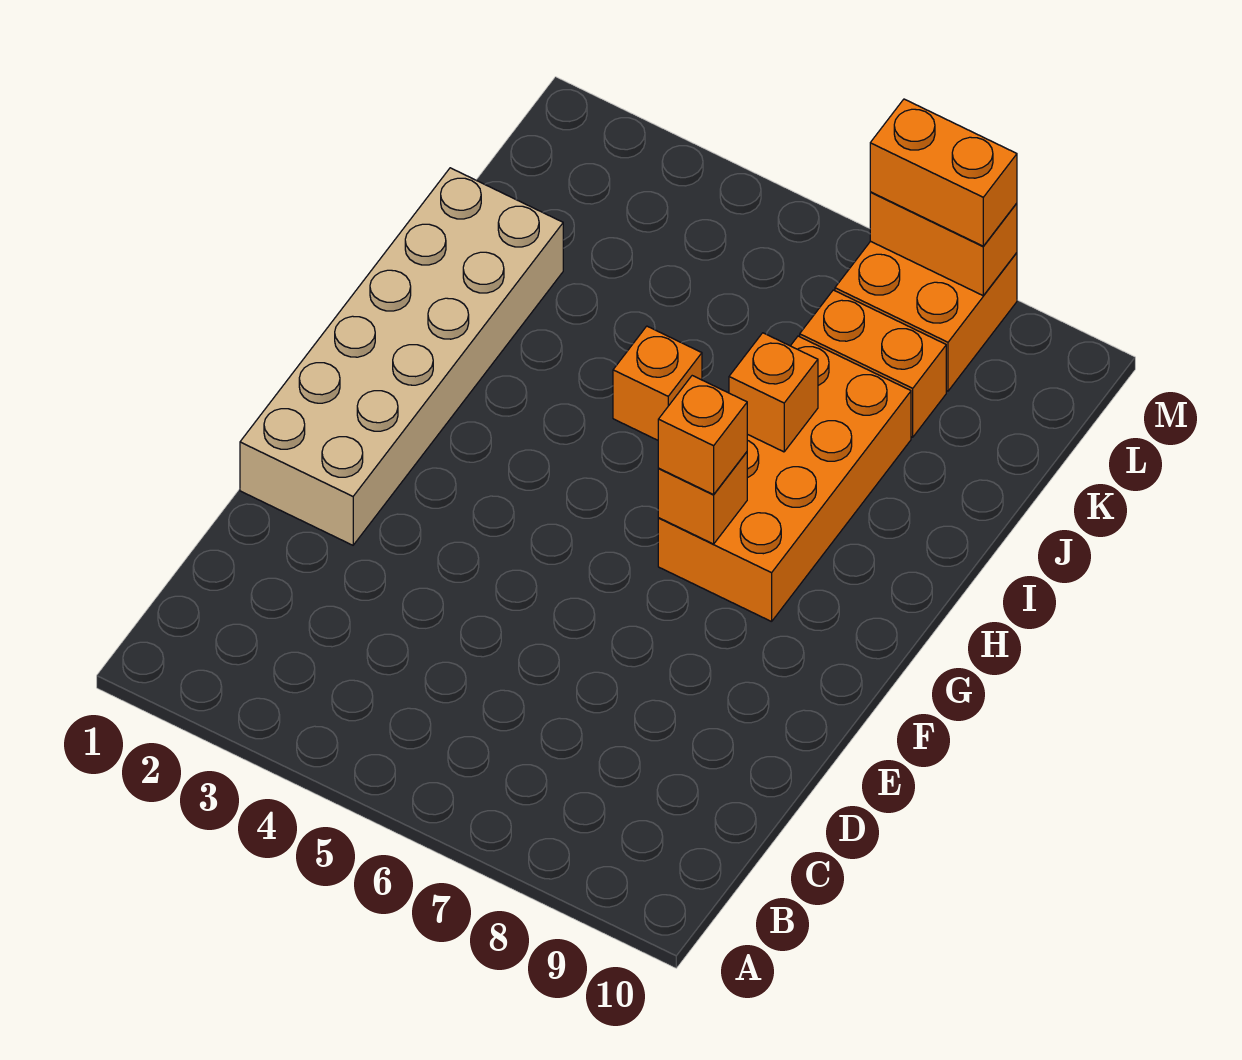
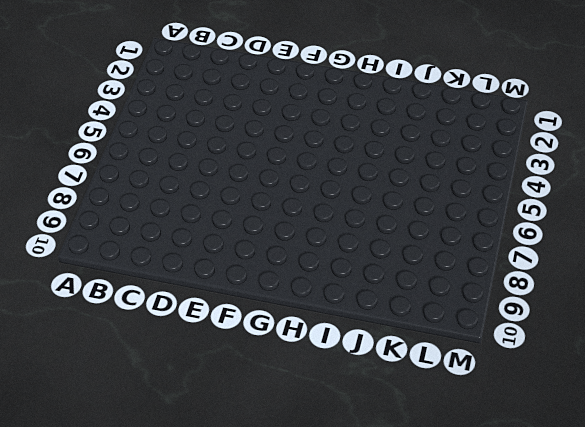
none -> tan brick E1:J2 level 1
none -> orange brick G7:J8 level 1

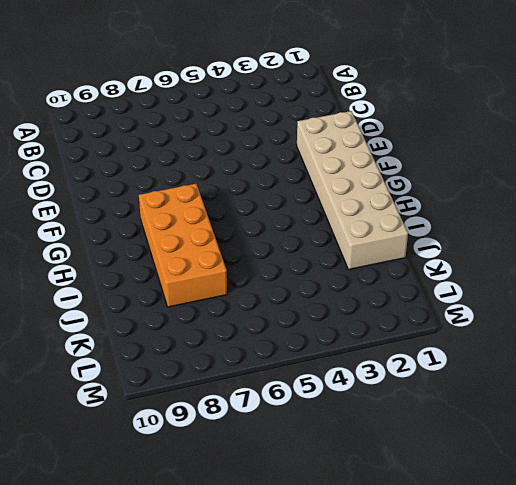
none -> orange brick I5 level 1
none -> orange brick K7:K8 level 1

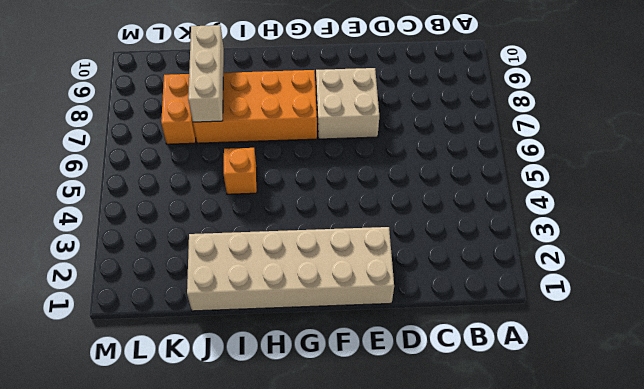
tan brick E7:F8 level 1 -> none
tan brick J7:J9 level 2 -> none
none -> orange brick L7:M8 level 1
none -> orange brick G7 level 2

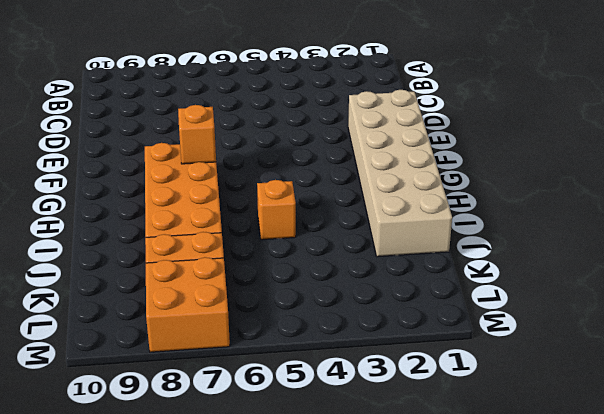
none -> orange brick I7 level 2
none -> orange brick M7:M8 level 2

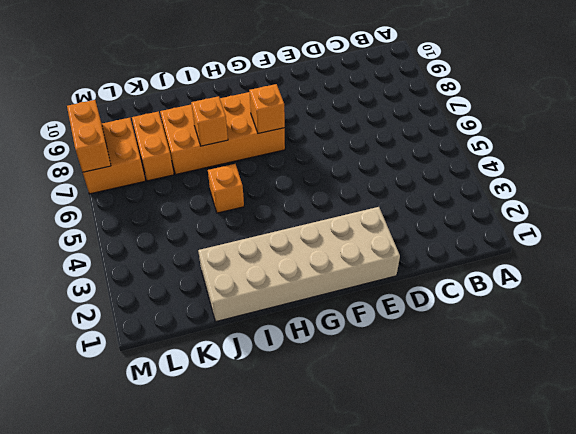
none -> orange brick G7 level 3
none -> orange brick M7:M8 level 3

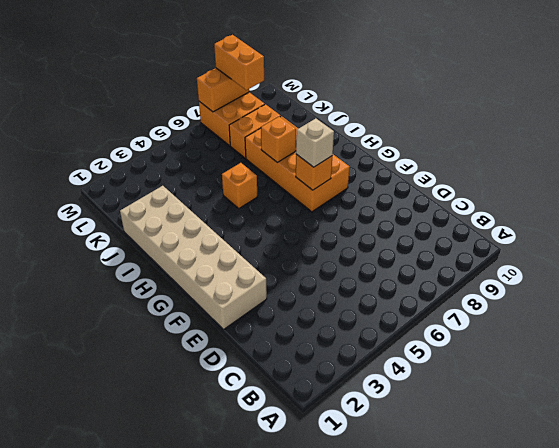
tan brick G7 level 3 -> orange brick G7 level 3
orange brick L8:M8 level 3 -> orange brick M7:M8 level 3

